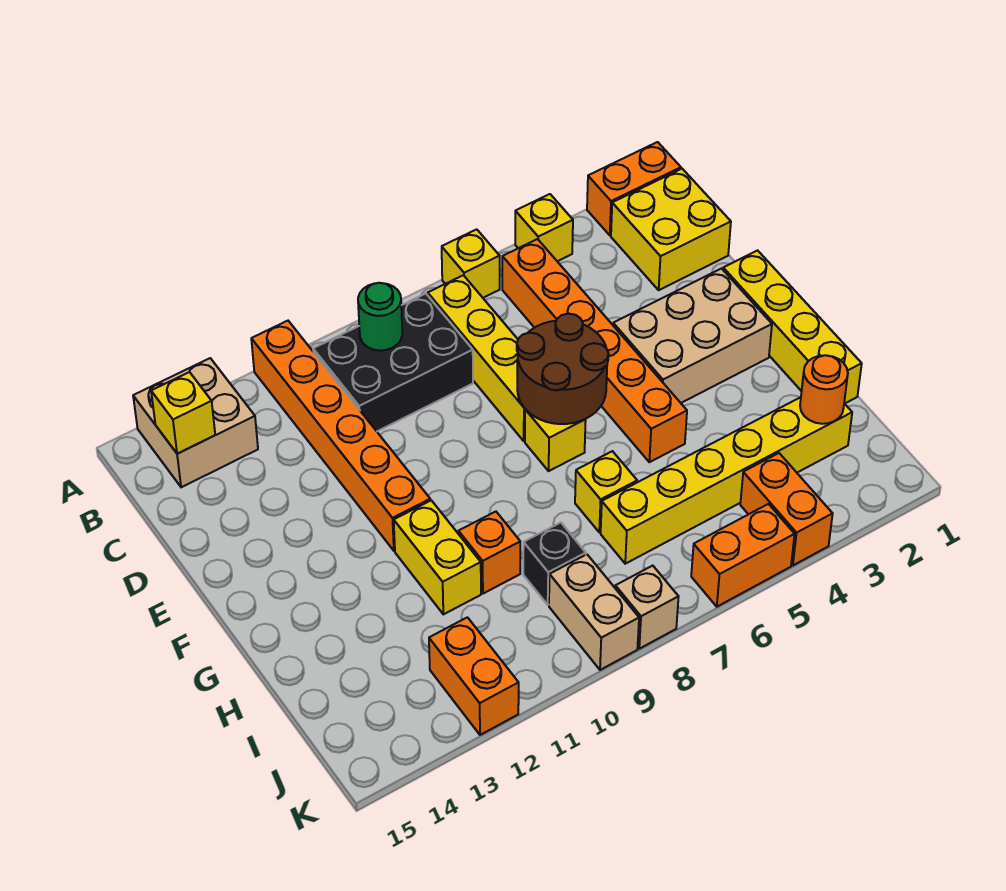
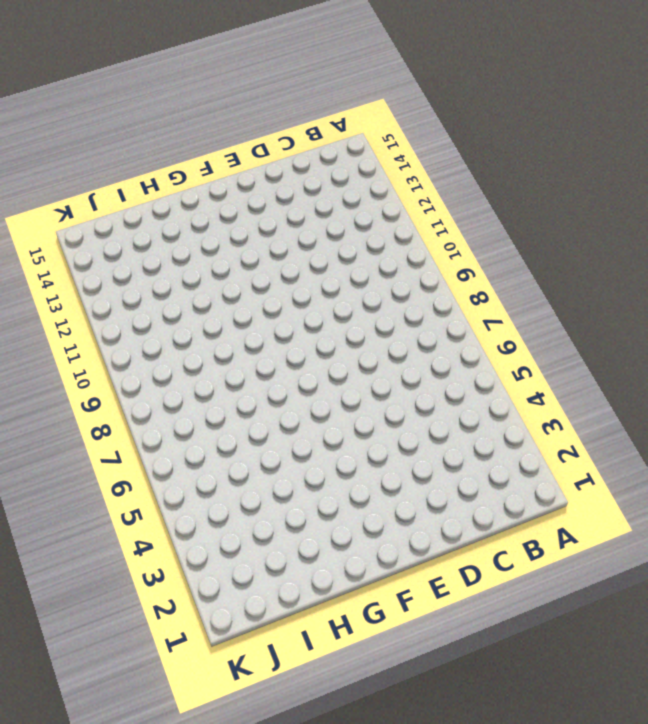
none -> orange brick A1:A2 level 1
none -> yellow brick A4 level 1
none -> yellow brick A6 level 1

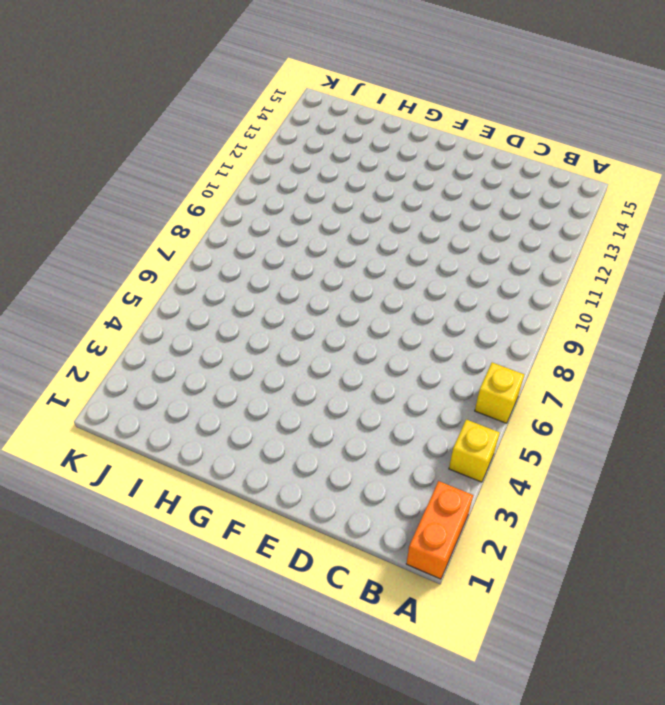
none -> orange brick A11:F11 level 1
none -> tan brick A13:B14 level 1
none -> yellow brick B1:C2 level 1

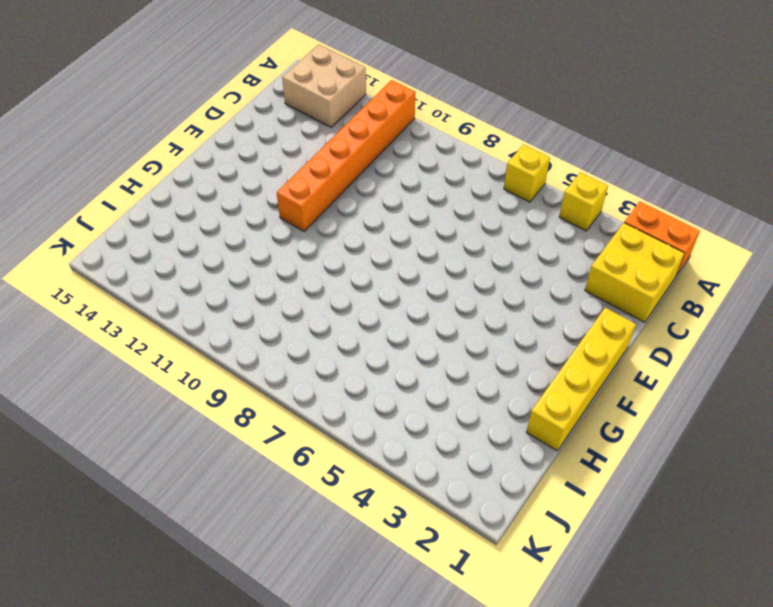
none -> orange brick B5:G5 level 1
none -> yellow brick B7:E7 level 1
none -> black brick B8:C10 level 1

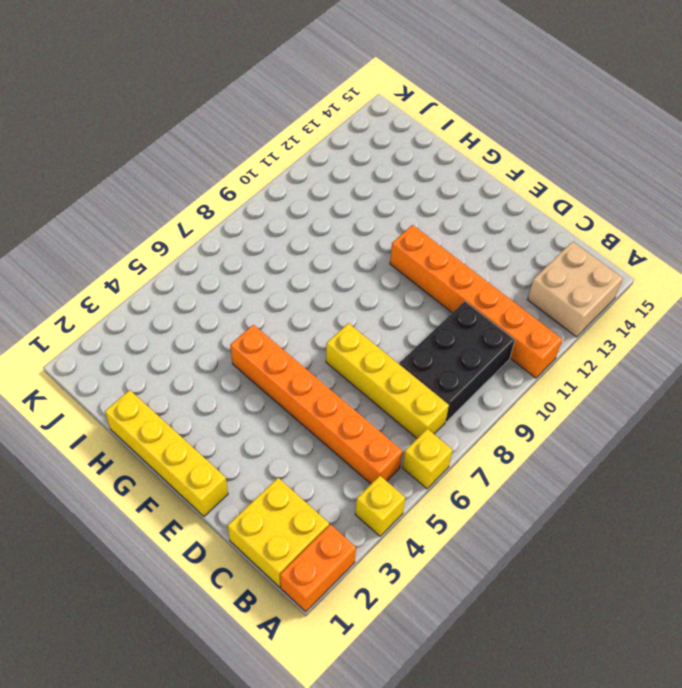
none -> tan brick E2:F4 level 1
none -> yellow brick F7 level 1
none -> yellow brick G11:H11 level 1

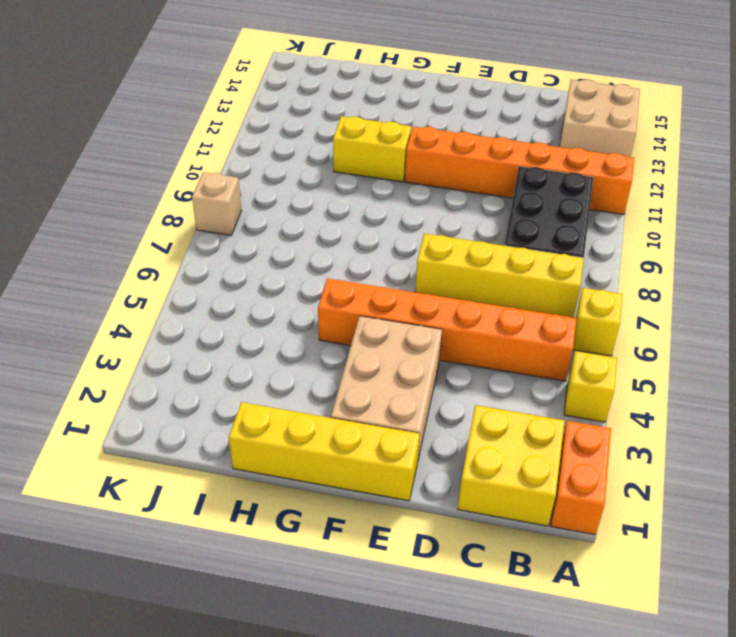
none -> yellow brick F7 level 1
none -> yellow brick H7 level 1
none -> orange brick H10 level 1

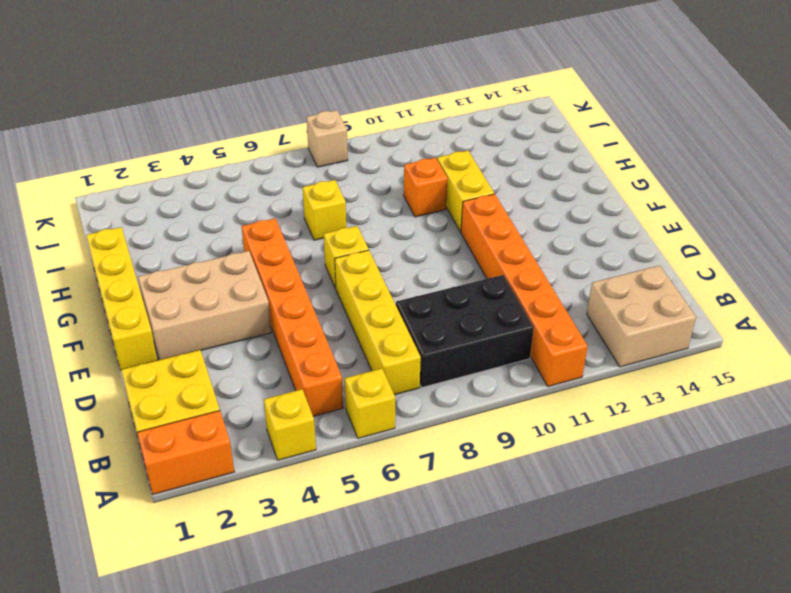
none -> yellow brick I2:I7 level 1
none -> black brick I9 level 1
none -> orange brick J4:K4 level 1

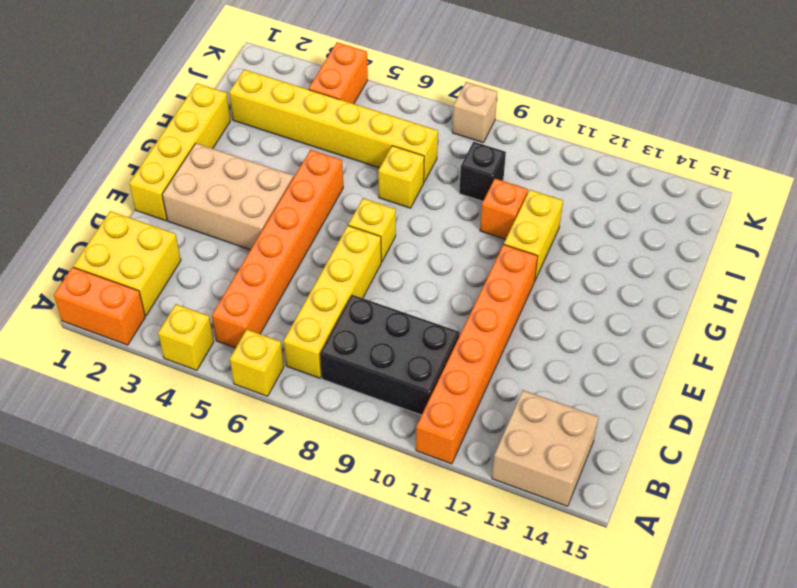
none -> tan brick J9:K9 level 1
none -> orange brick J12:K12 level 1
none -> orange brick K5:K6 level 1

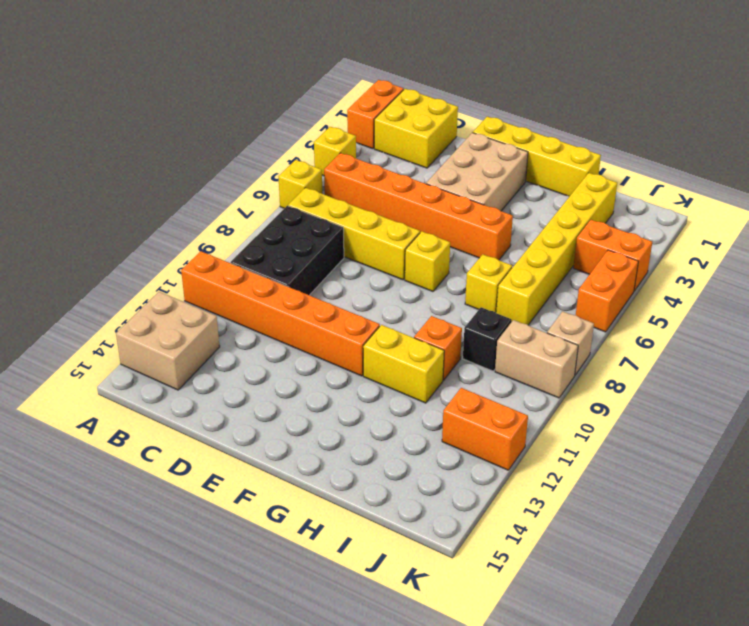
none -> green round brick B9 level 2
none -> yellow brick B14 level 2
none -> brown round brick E6:F7 level 2

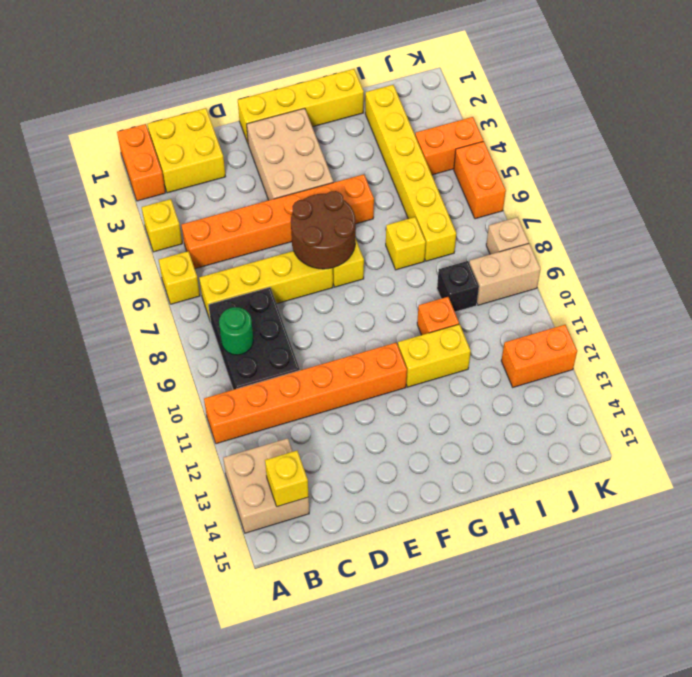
none -> orange round brick I2 level 2

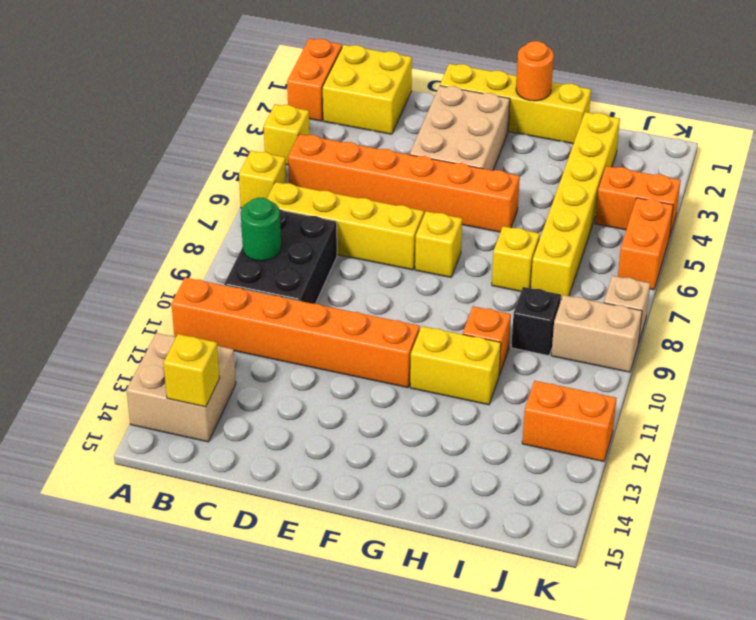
orange round brick G1 level 2 -> orange round brick I2 level 2
none -> brown round brick E6:F7 level 2

